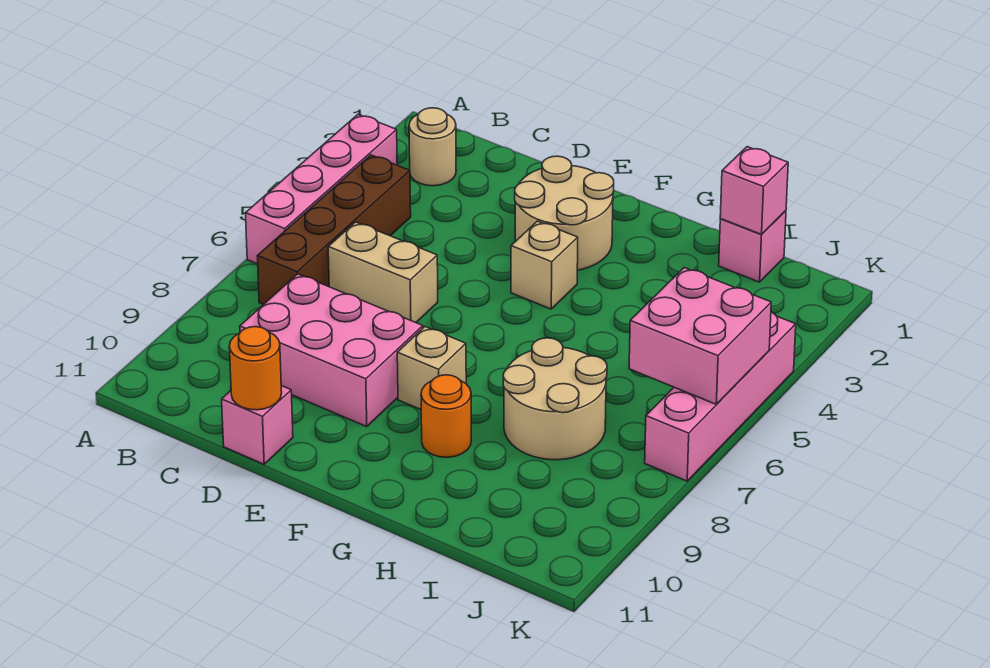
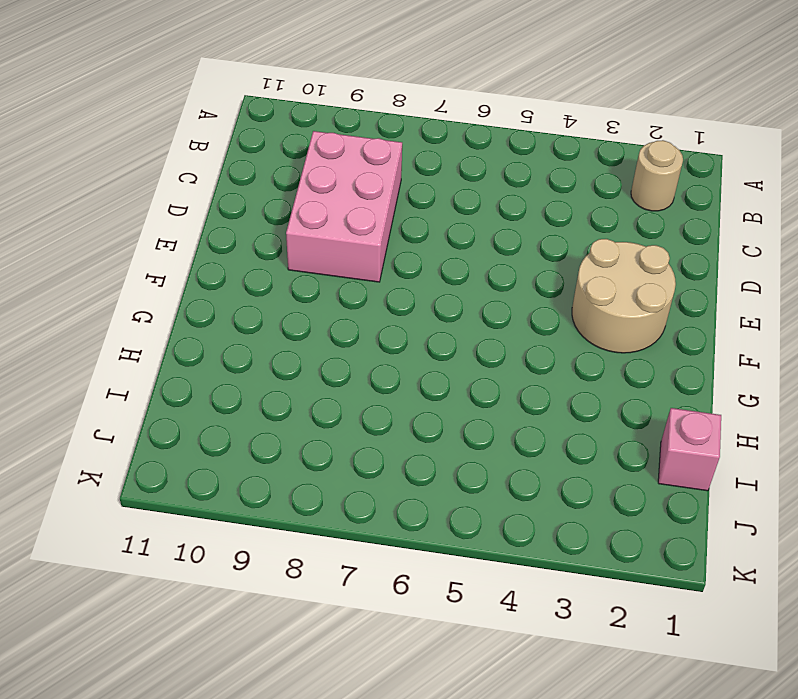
none -> pink brick A3:A6 level 1
none -> brown brick B4:B7 level 1
none -> tan brick C6:D6 level 1

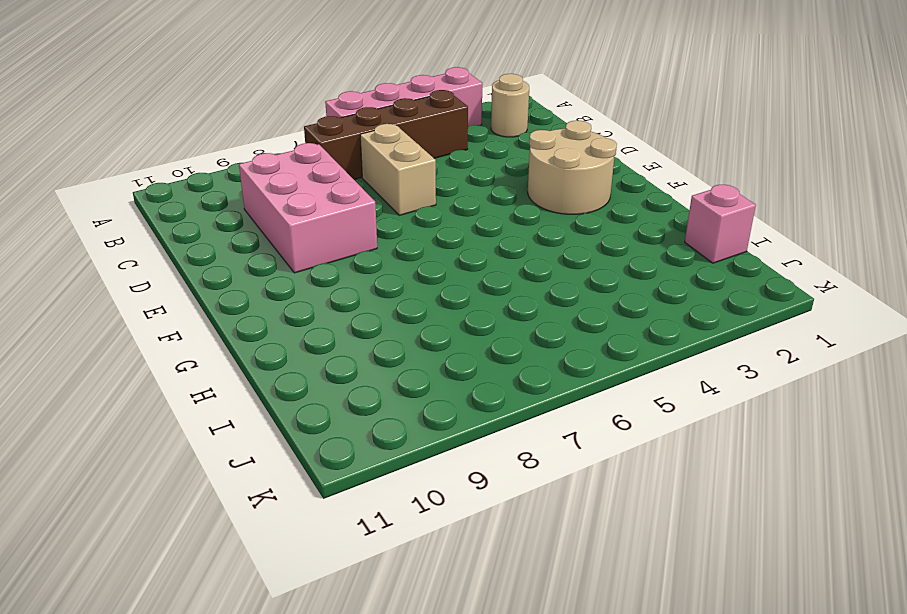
none -> pink brick D11 level 1
none -> tan brick F4 level 1
none -> tan brick F8 level 1

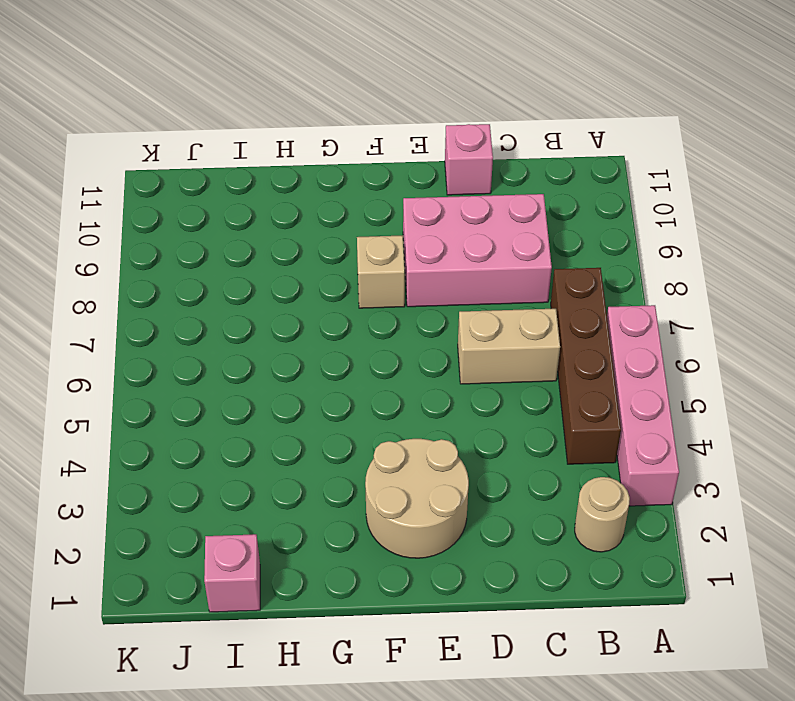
none -> tan brick F4 level 1
none -> orange round brick G9 level 1
none -> tan round brick H7:I8 level 1

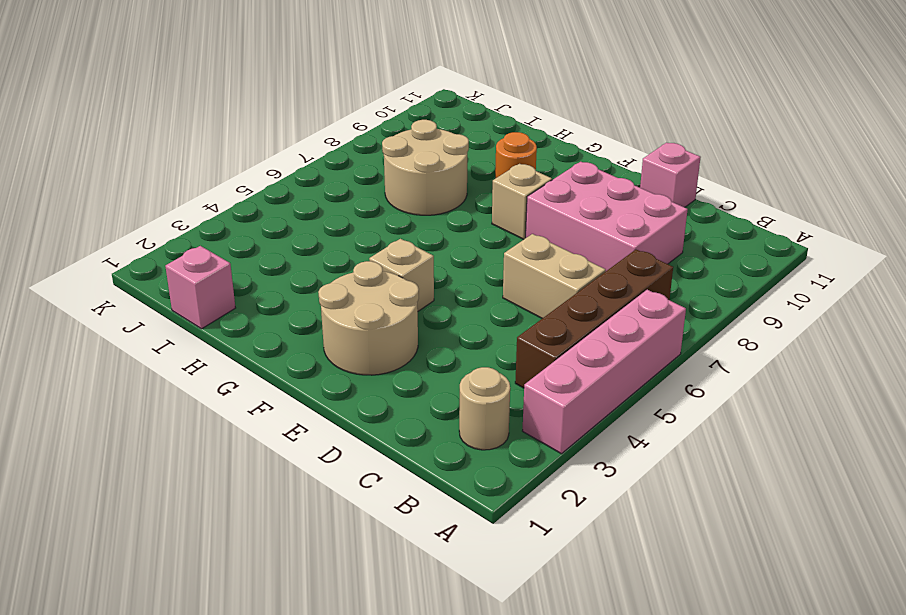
none -> pink brick K4:K7 level 1
none -> orange round brick D11 level 2
none -> pink brick I1 level 2

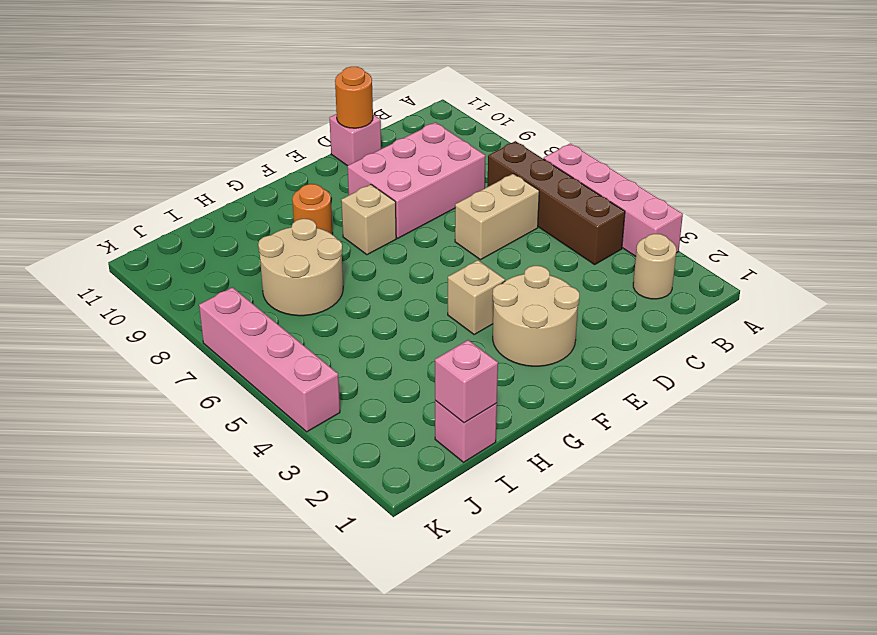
none -> pink brick J5:K6 level 2

